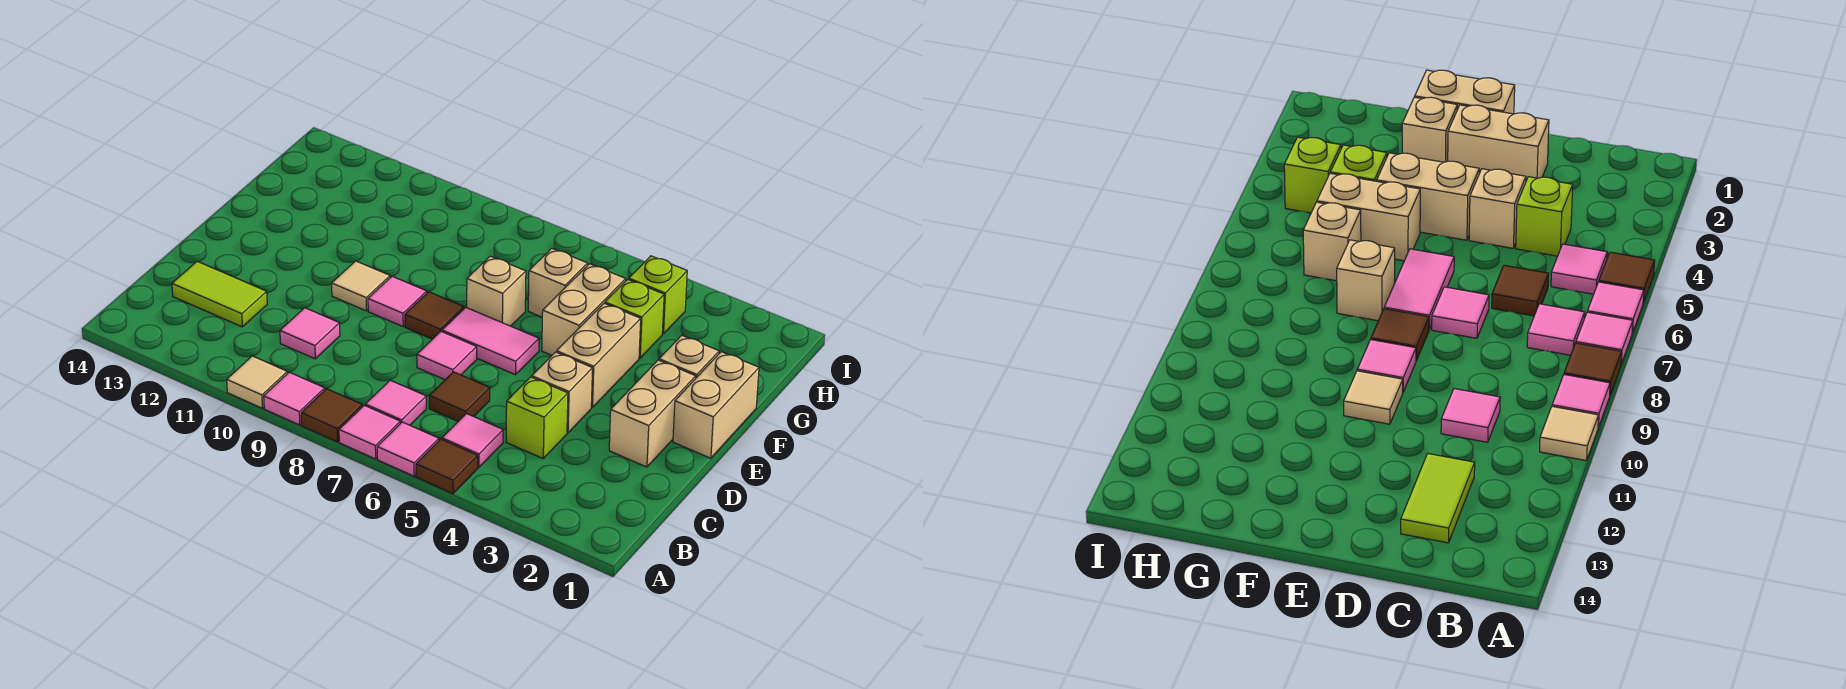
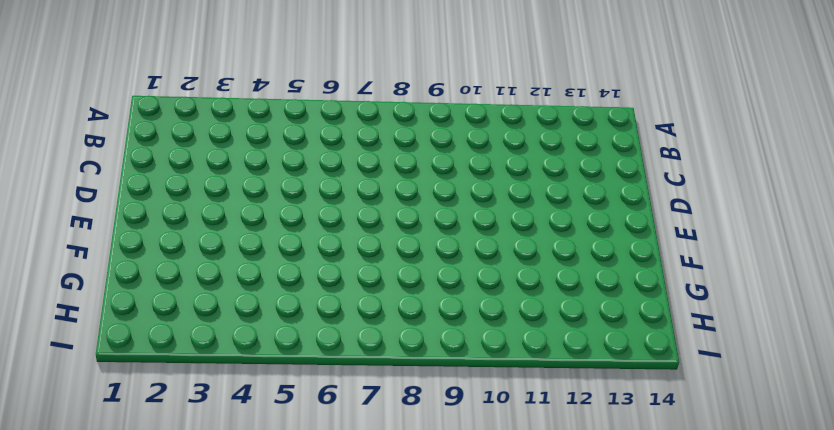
none -> brown tile A5 level 1
none -> pink tile A6 level 1
none -> pink tile A7 level 1

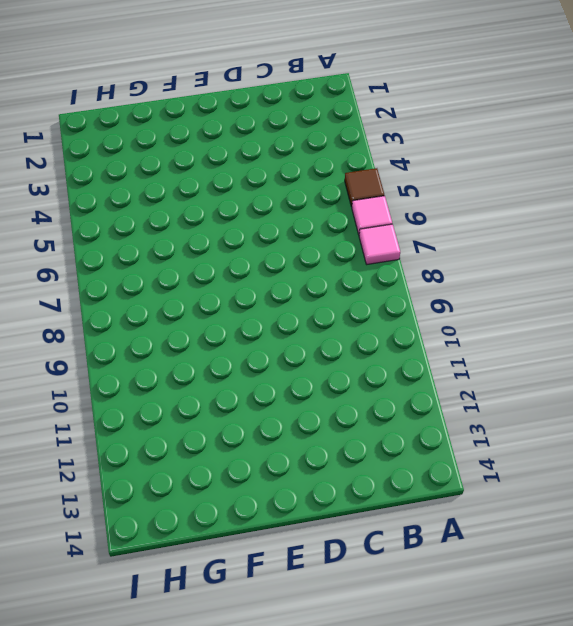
none -> brown tile A8 level 1
none -> pink tile A9 level 1
none -> tan tile A10 level 1

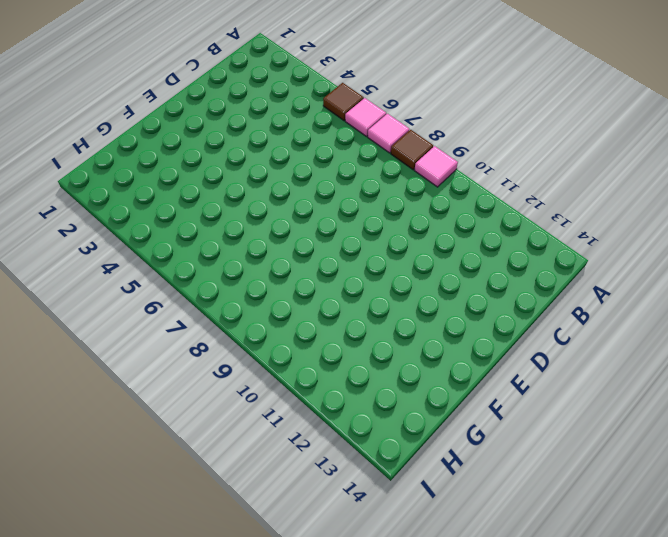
none -> tan tile A10 level 1
none -> pink tile B5 level 1
none -> pink tile B7 level 1

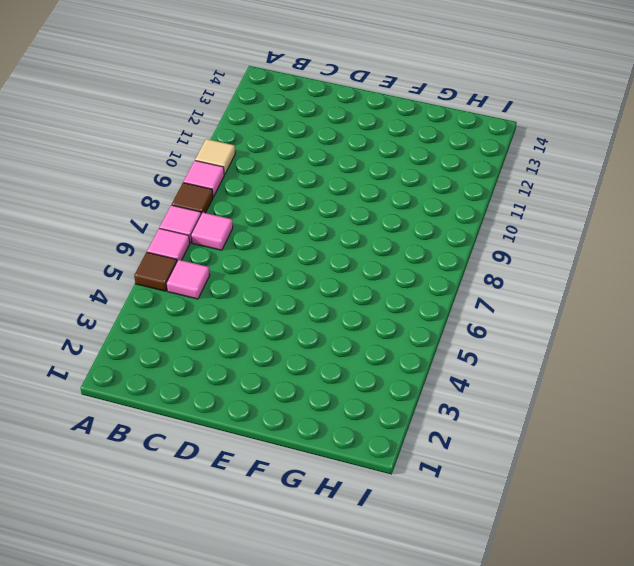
none -> lime brick C4 level 1
none -> brown tile C6 level 1
none -> pink tile C10 level 1

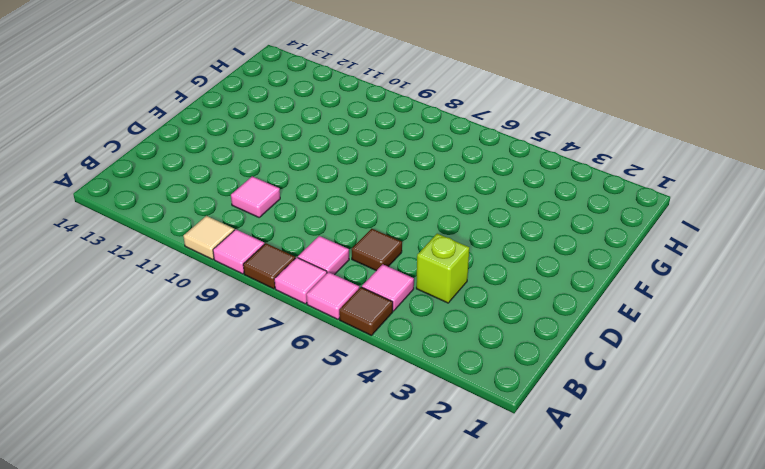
none -> lime tile C12:C13 level 1
none -> tan brick D2:E2 level 1
none -> tan brick D4 level 1

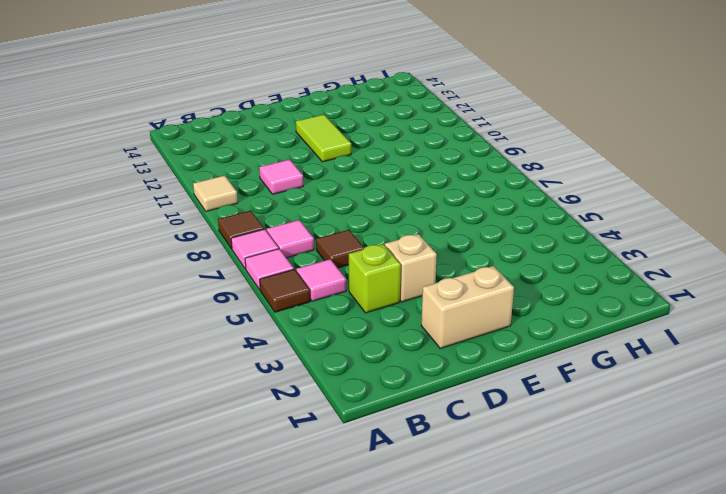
lime tile E11:E12 level 1 -> lime tile C12:C13 level 1
none -> pink tile A9 level 1
none -> pink tile D7 level 1
none -> tan brick E1:F1 level 1

